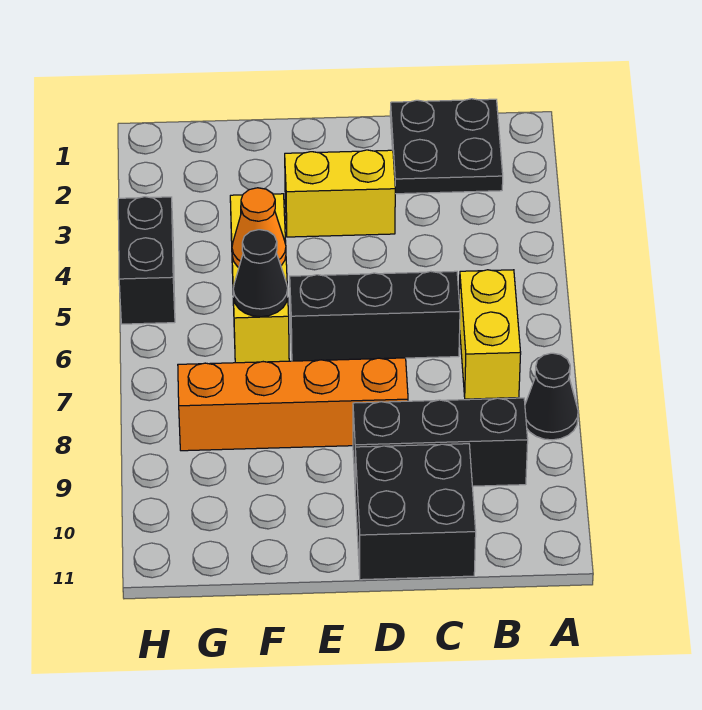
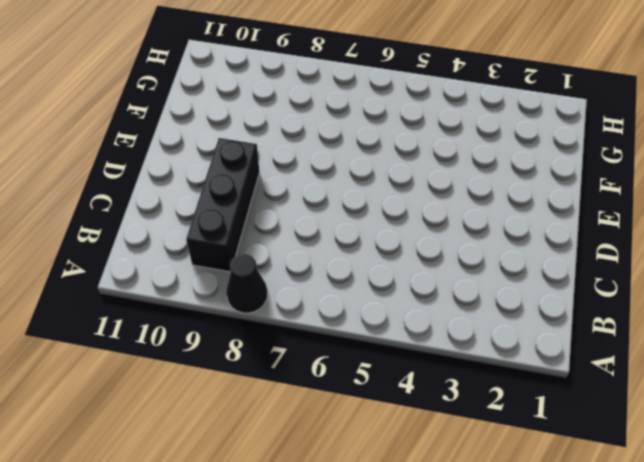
none -> black plate B1:C2 level 1
none -> yellow brick B6:B7 level 1
none -> black brick C6:E6 level 1

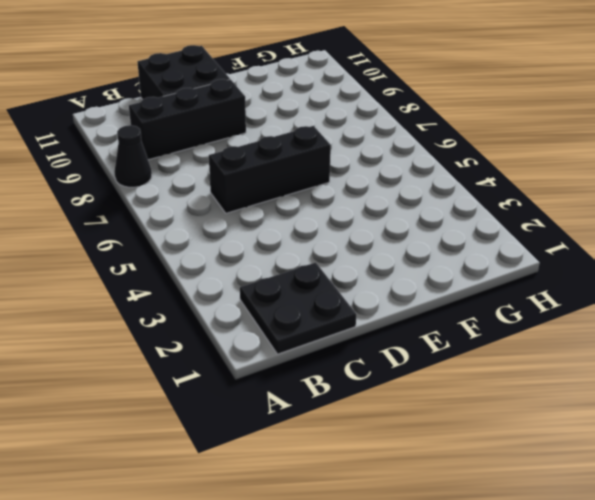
none -> yellow brick B6:B7 level 1
none -> yellow brick D3:E3 level 1
none -> orange brick D8:G8 level 1

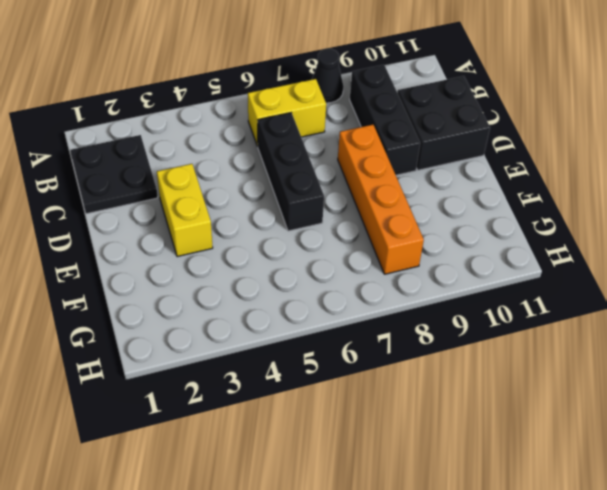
none -> yellow brick F4:F6 level 1
none -> black brick H4:H5 level 1
none -> orange cone F5 level 2

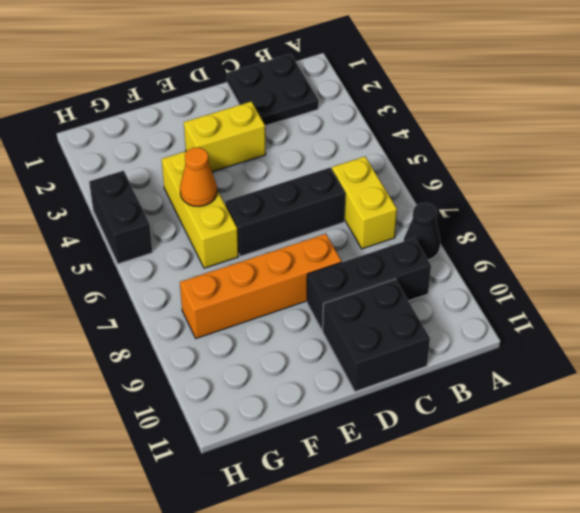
none -> black cone F6 level 2

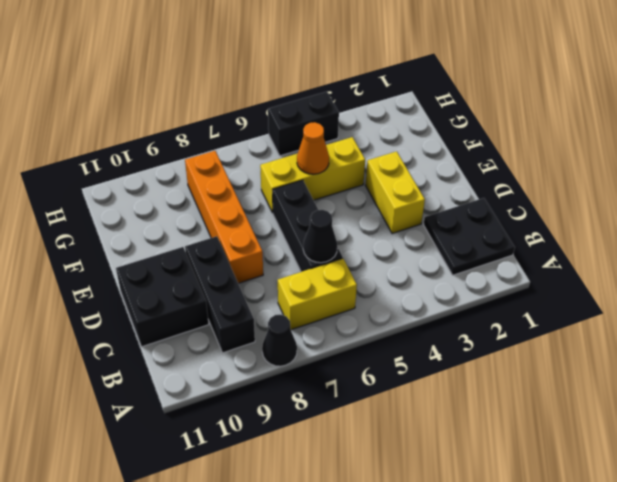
black cone C6 level 2 -> black cone F6 level 2

